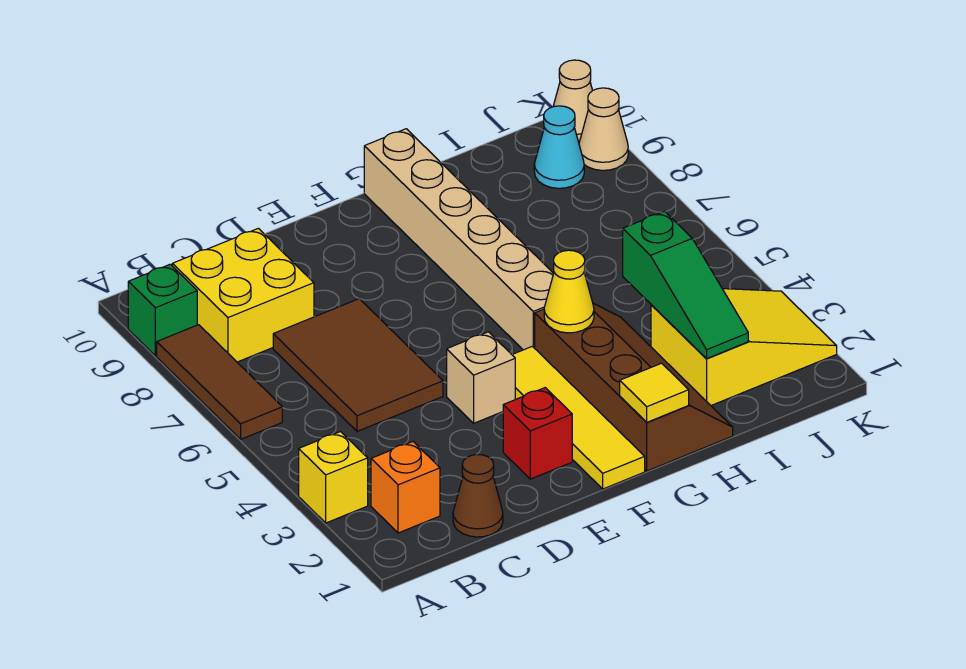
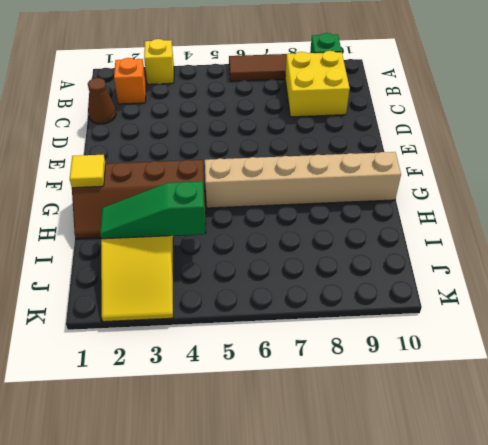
none -> brown tile C5:D7 level 1
none -> red brick E2 level 1
none -> tan brick E4 level 1

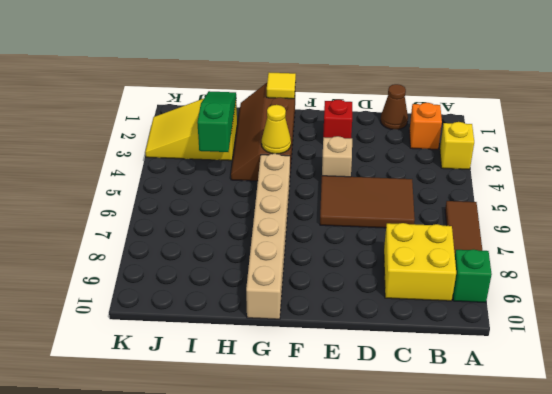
brown tile C5:E6 level 1 -> brown tile C5:D7 level 1
none -> yellow tile F1:F4 level 1
none -> cyan cone J9 level 1
none -> tan cone K9 level 1

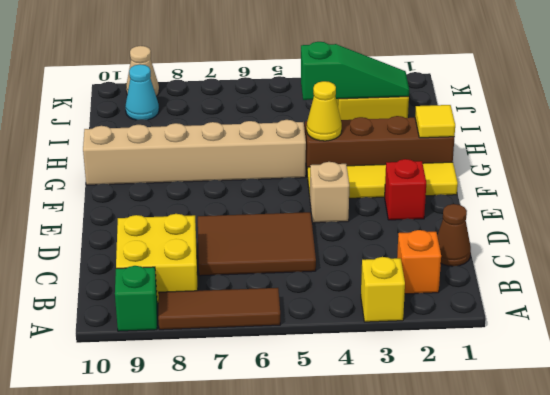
none -> tan cone K10 level 1

